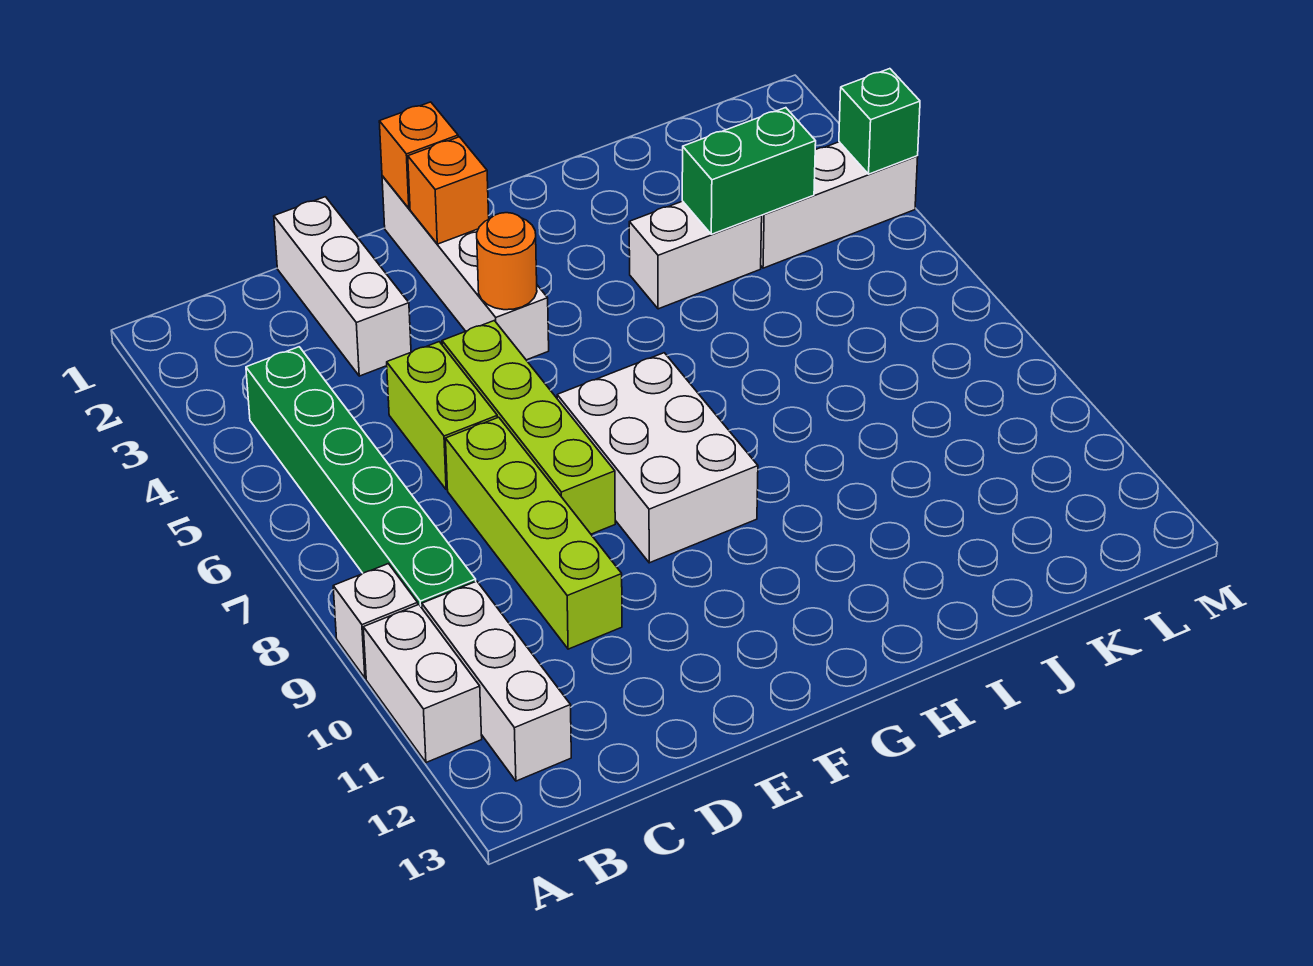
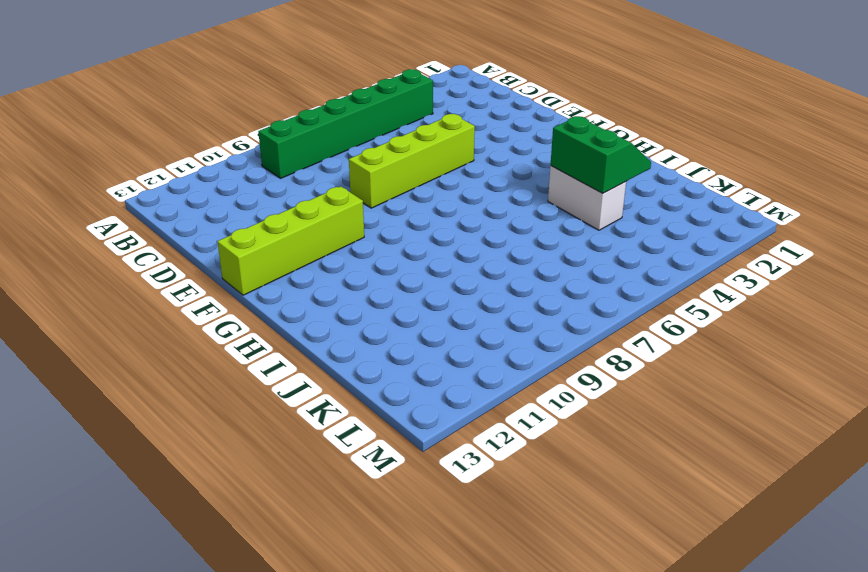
lime brick F10:F13 level 1 -> lime brick D7:D10 level 1
green slope I3:J4 level 2 top 4 -> green brick J4:K4 level 2
none -> white brick A9 level 1
none -> white brick A10:A11 level 1
none -> white brick B10:B12 level 1

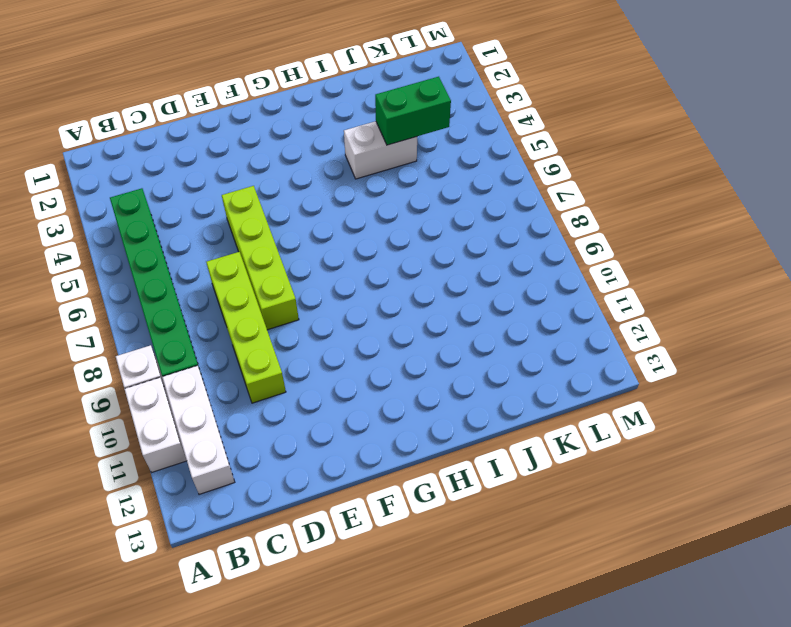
none -> white brick D1:D3 level 1
none -> lime brick D5:D6 level 1
none -> white brick F1:F4 level 1

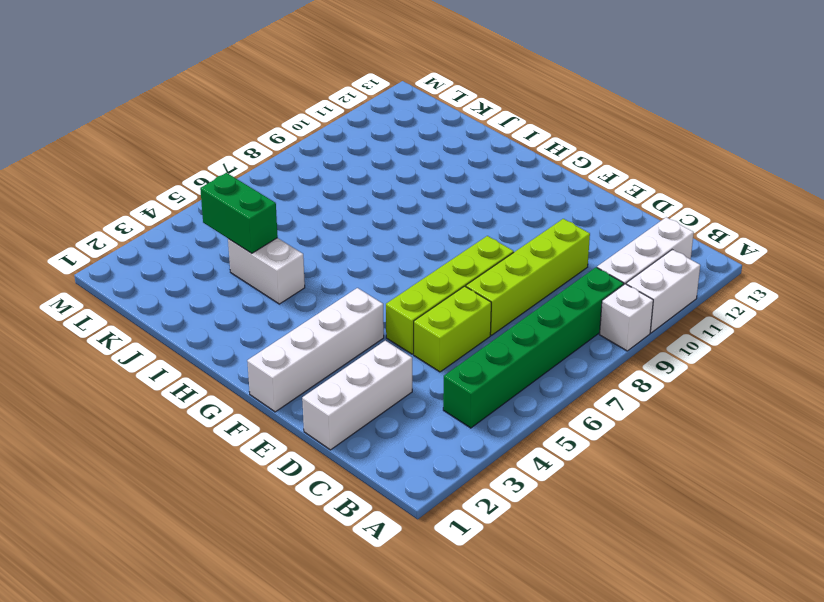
none -> white brick F7:G9 level 1
none -> white brick K4:M4 level 1
none -> orange brick F1 level 2

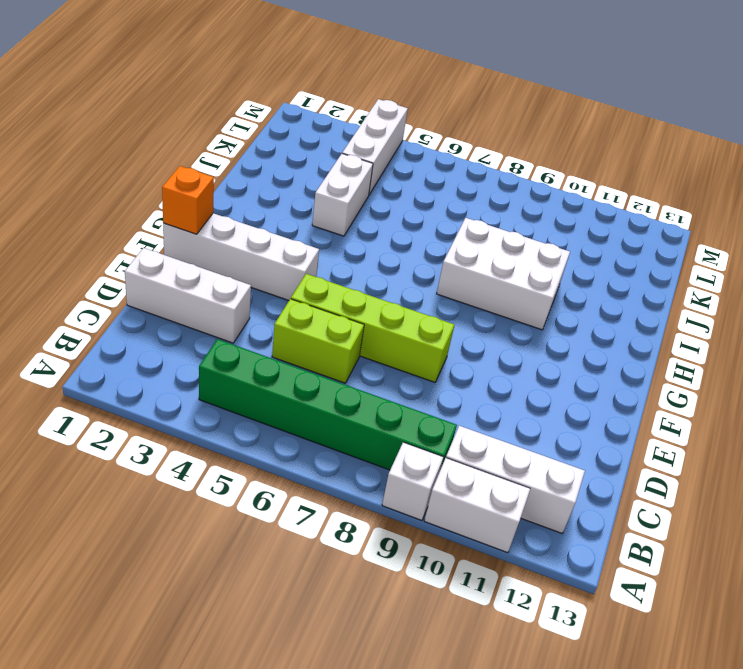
white brick H8:I10 level 1 -> white brick F7:G9 level 1
none -> lime brick D7:D10 level 1
none -> orange brick F2 level 2
none -> orange round brick F4 level 2

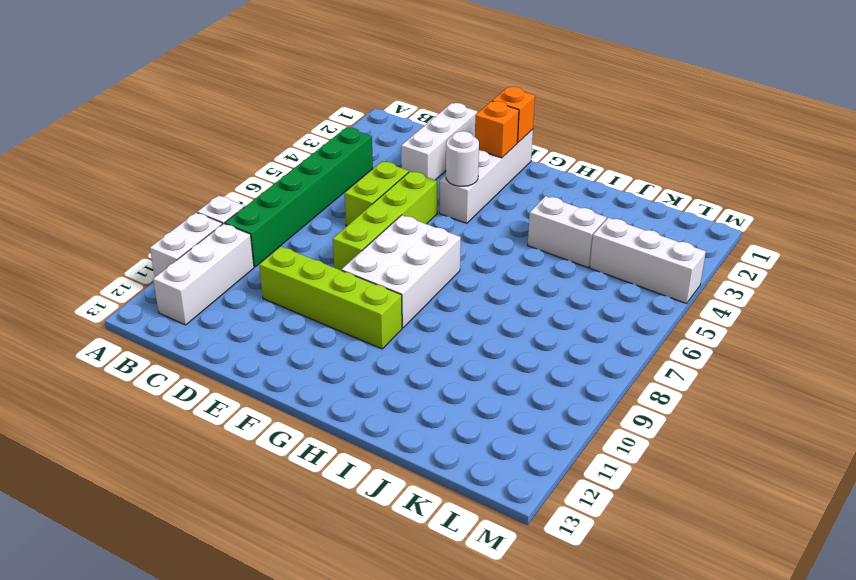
lime brick D10:G10 level 1 -> lime brick D7:D10 level 1
white round brick F4 level 2 -> orange round brick F4 level 2
none -> green brick J4:K4 level 2
none -> green brick M4 level 2

